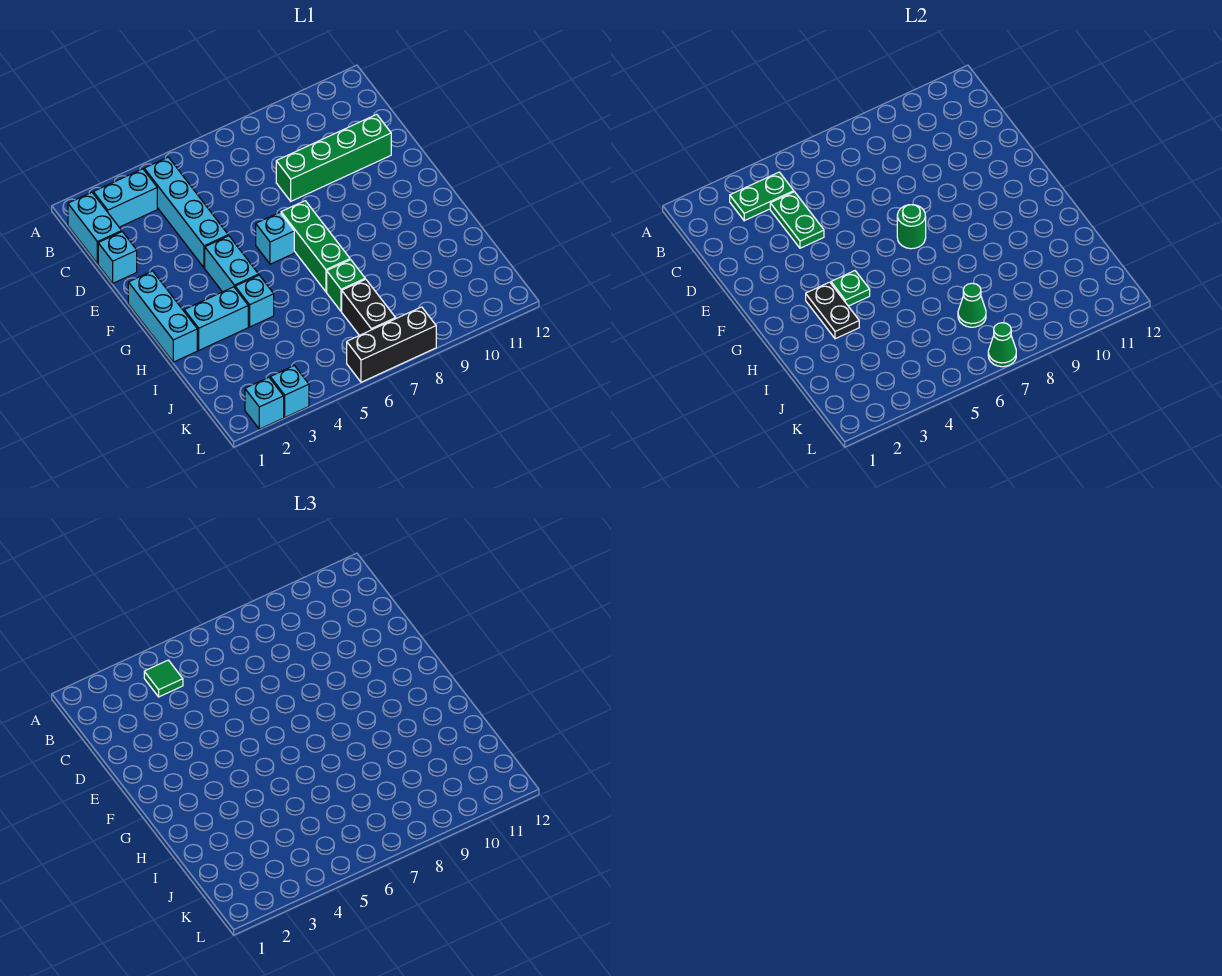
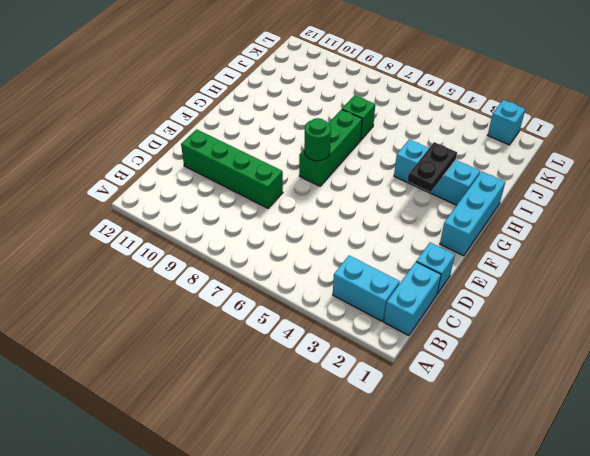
none -> cyan brick B4:E4 level 1
none -> cyan brick F4:G4 level 1
none -> cyan brick F6 level 1

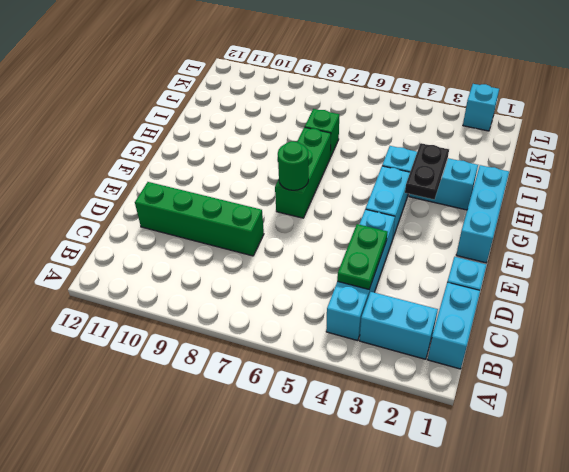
none -> cyan brick F6 level 1
none -> black brick J7:K7 level 1
none -> cyan brick L3 level 1

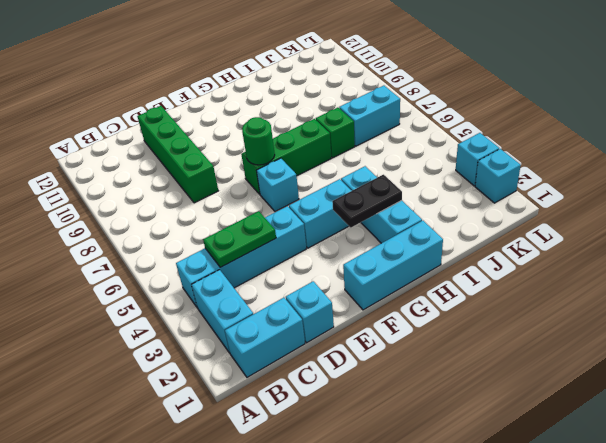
cyan brick J7:K7 level 1 -> black brick J7:K7 level 1
none -> black brick L6:L8 level 1
none -> green plate B3:B4 level 2
none -> green plate G4 level 2

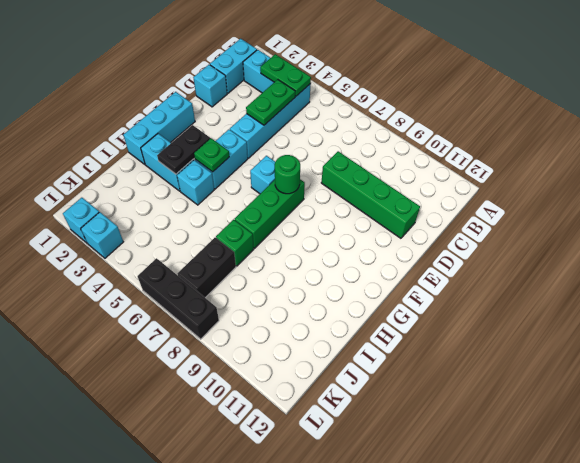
none -> green cone J7 level 2
none -> green cone L7 level 2
none -> green tile B4 level 3

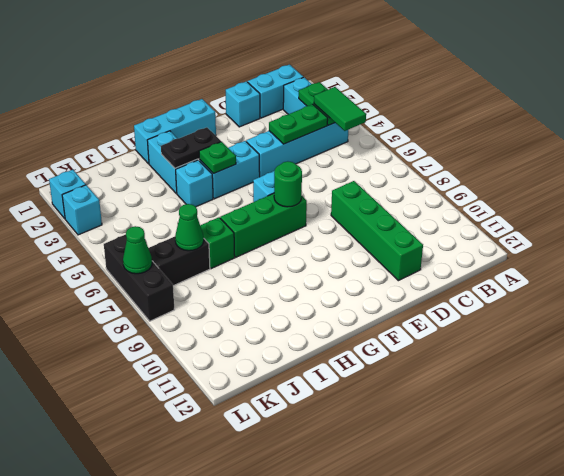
green tile B4:B5 level 3 -> green tile B4 level 3

